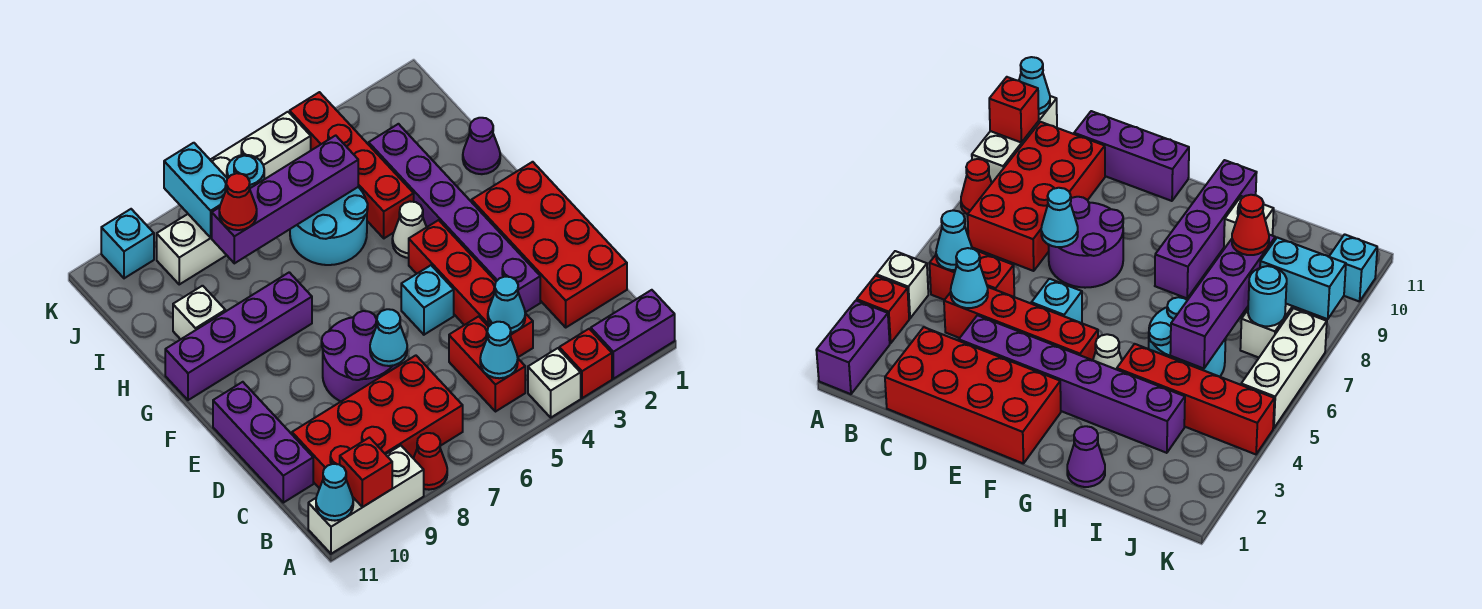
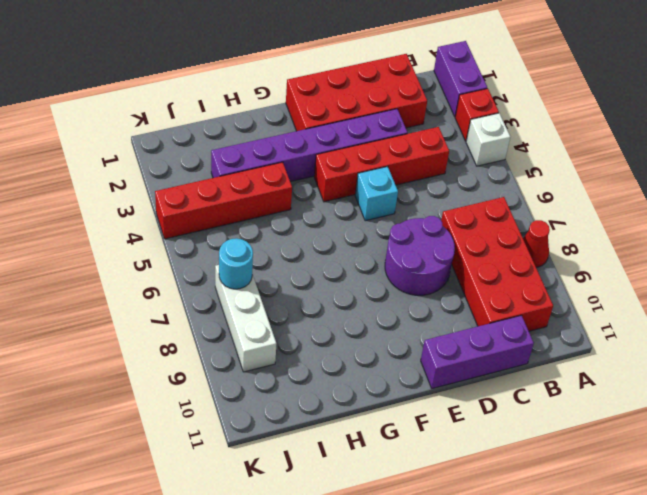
none -> white brick A9:A11 level 1
none -> red brick B5:C5 level 1
none -> white cone G4 level 1
none -> purple brick G8:G11 level 1

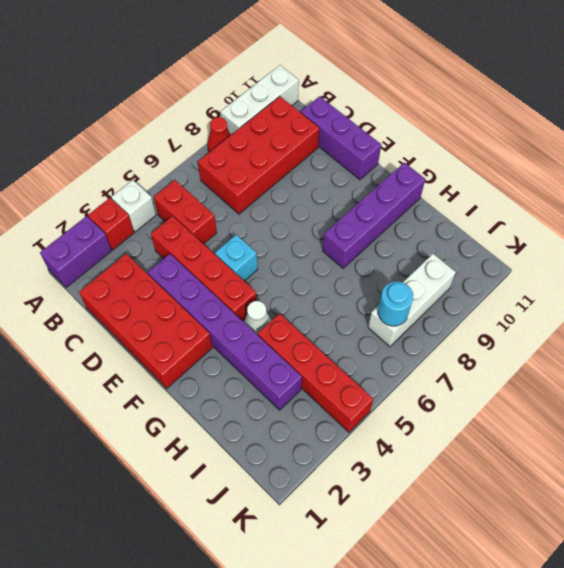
none -> purple round brick D7:E8 level 1
none -> purple cone H1 level 1
none -> cyan round brick H5:I6 level 1
none -> white brick H10 level 1

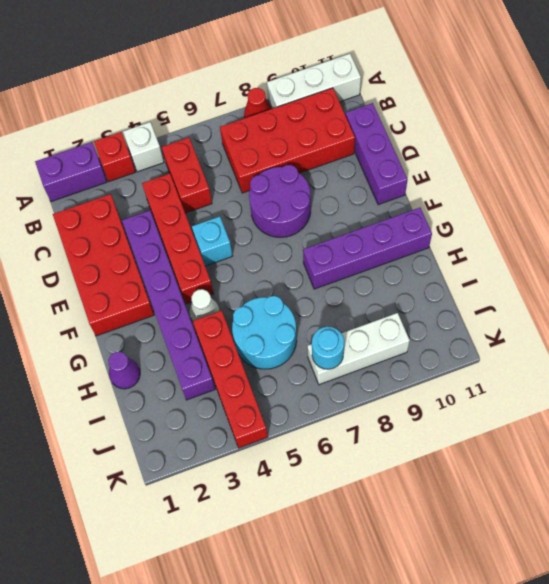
none -> white brick H10 level 1
none -> white brick K5:K7 level 1
none -> cyan brick K10 level 1
none -> red brick A10 level 2

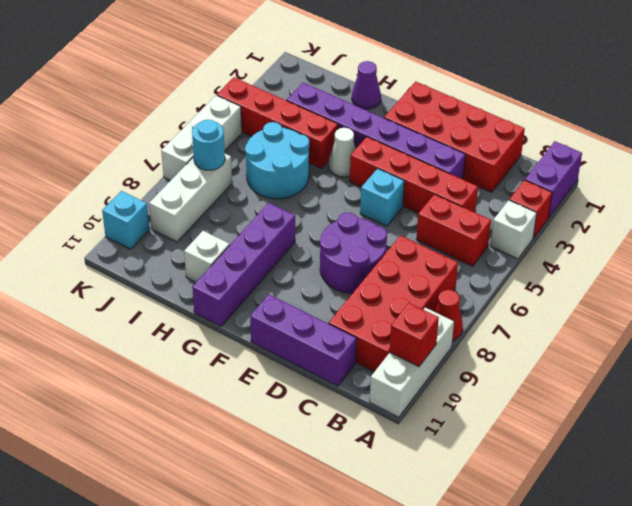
none -> cyan cone A11 level 2
none -> cyan cone B5 level 2
none -> cyan cone C4 level 2
none -> cyan cone D7 level 2

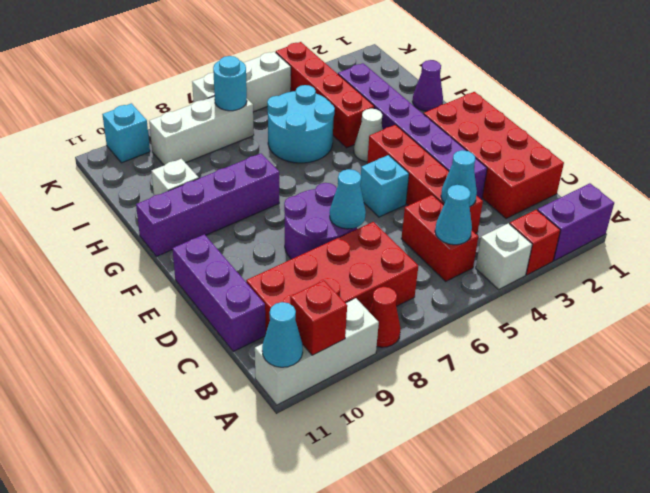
none -> purple brick I5:I8 level 2
none -> cyan brick J8:K8 level 2
none -> red cone I8 level 3

